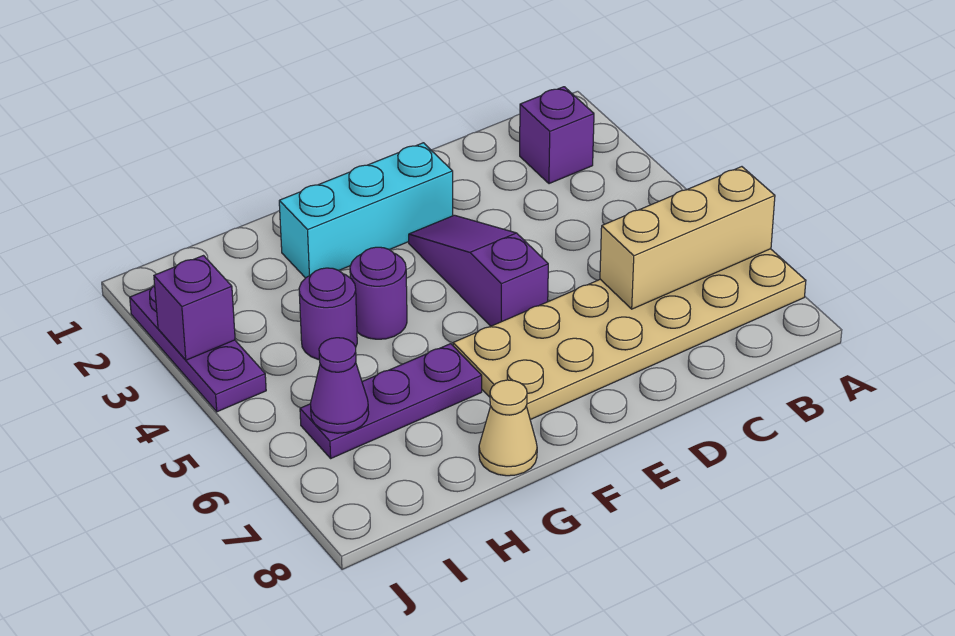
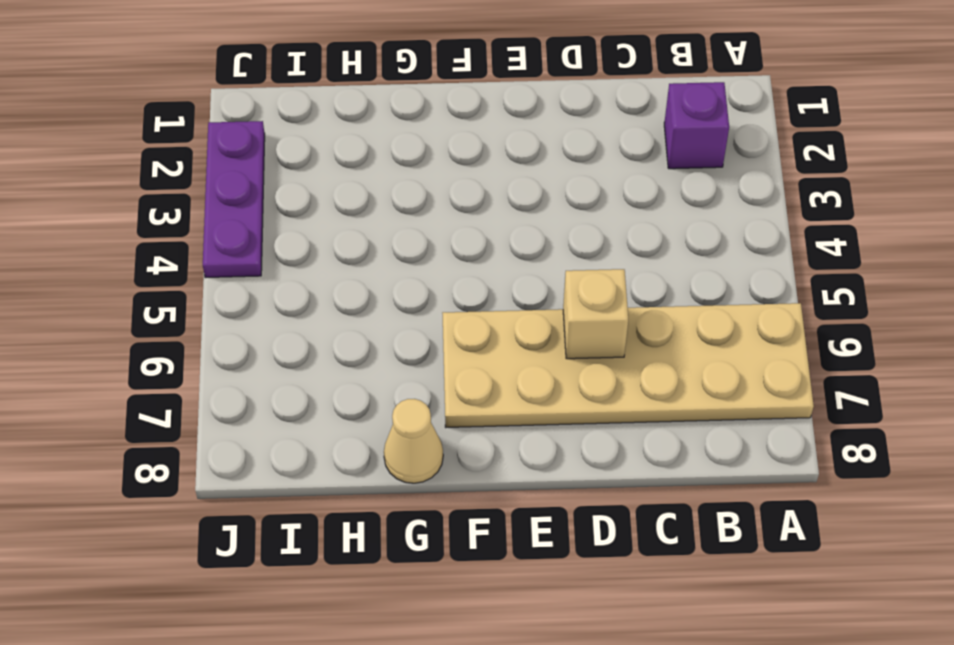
tan brick D6 level 2 -> none
none -> cyan brick E2:G2 level 1
none -> purple slope E3:E5 level 1 top 5
none -> purple round brick G4 level 1

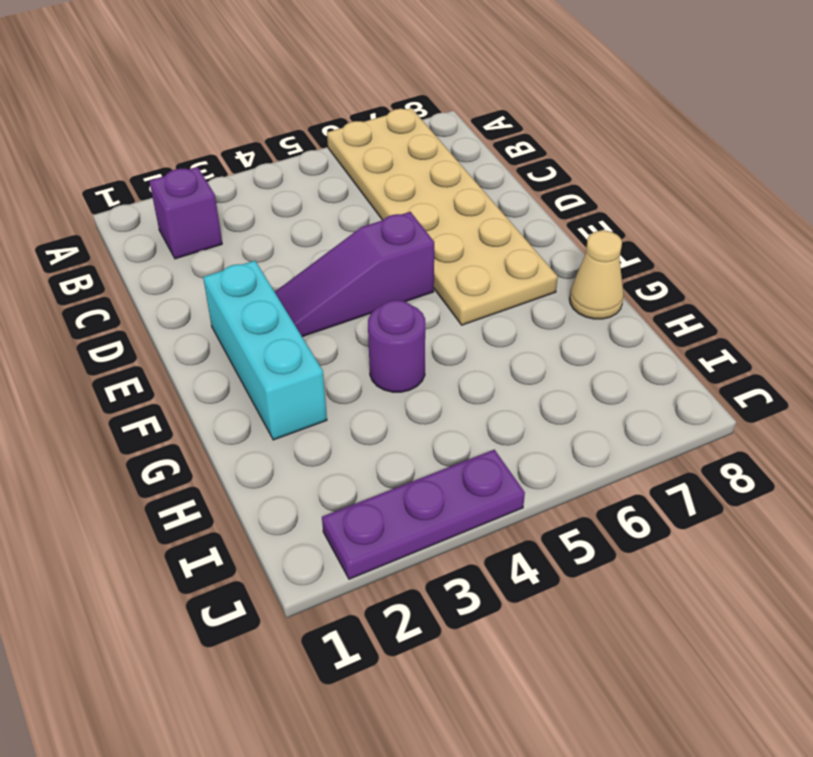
none -> purple plate G6:I6 level 1
none -> purple round brick H4 level 1
none -> tan brick A6:C6 level 2

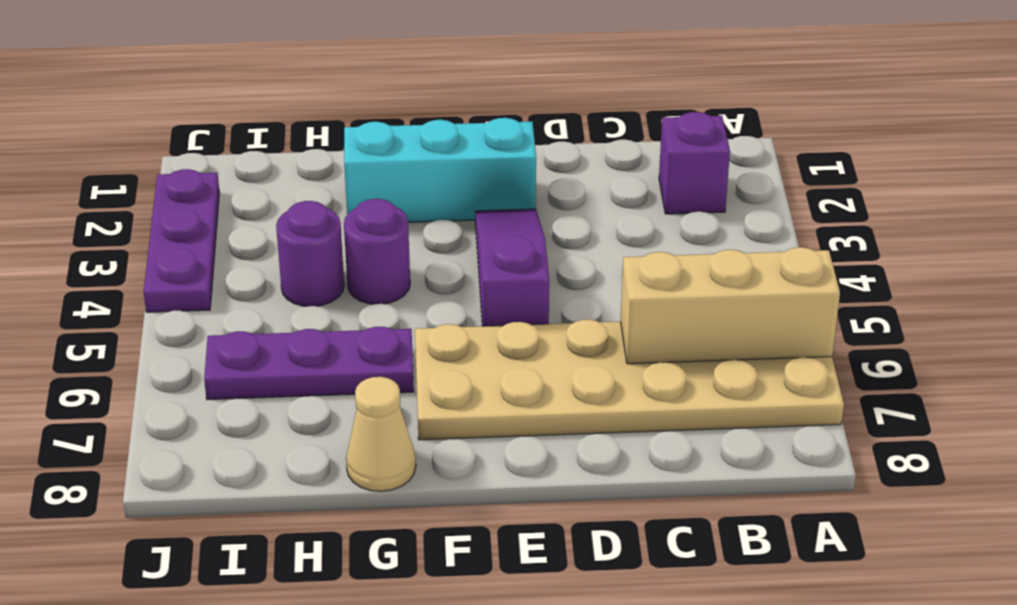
none -> purple cone I6 level 2
none -> purple brick J3 level 2

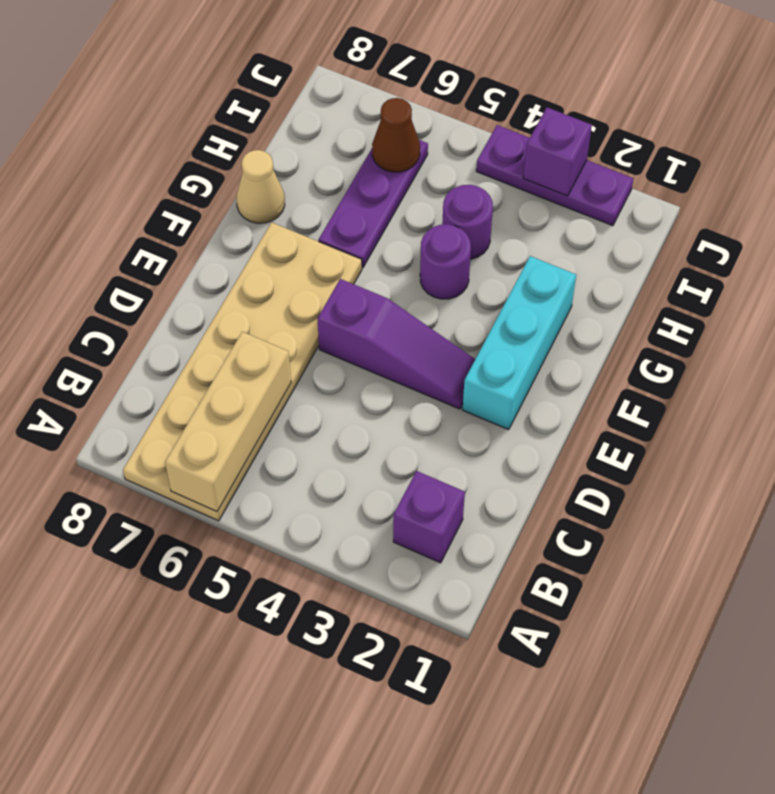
brown cone I6 level 2 -> purple cone I6 level 2

